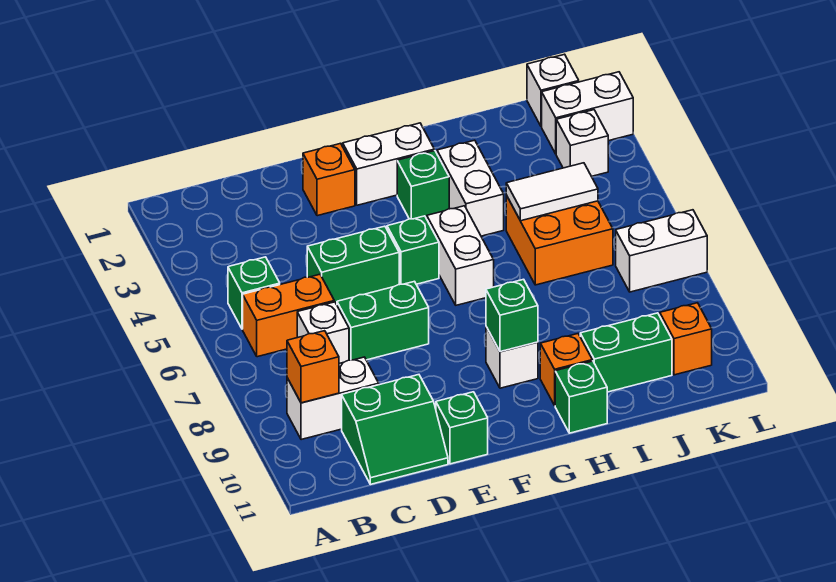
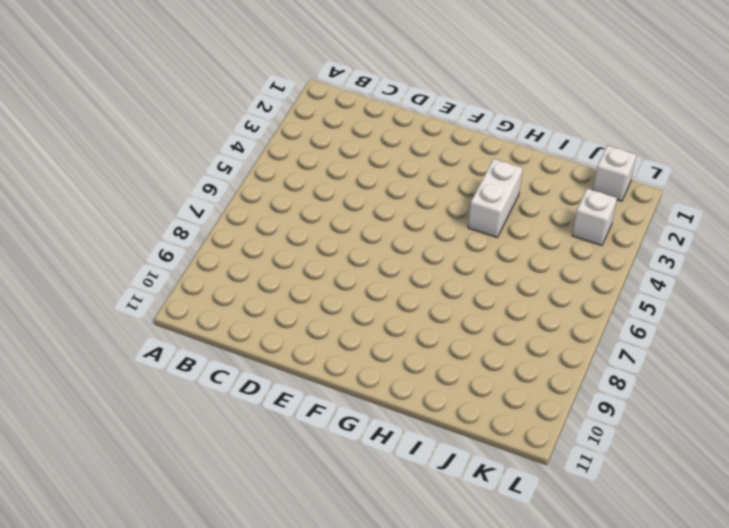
none -> green brick B5 level 1
none -> orange brick B6:C6 level 1
none -> white brick B9:C9 level 1

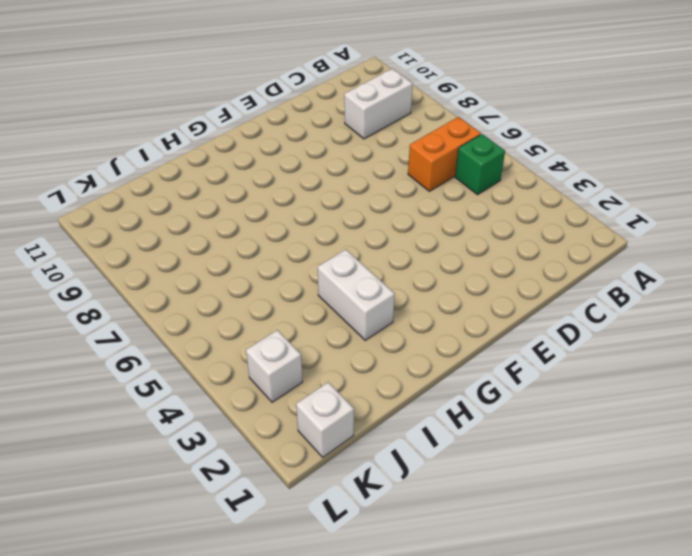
none -> white brick C7 level 1
none -> green slope C10:D11 level 1 top 10
none -> green brick D5:E5 level 1

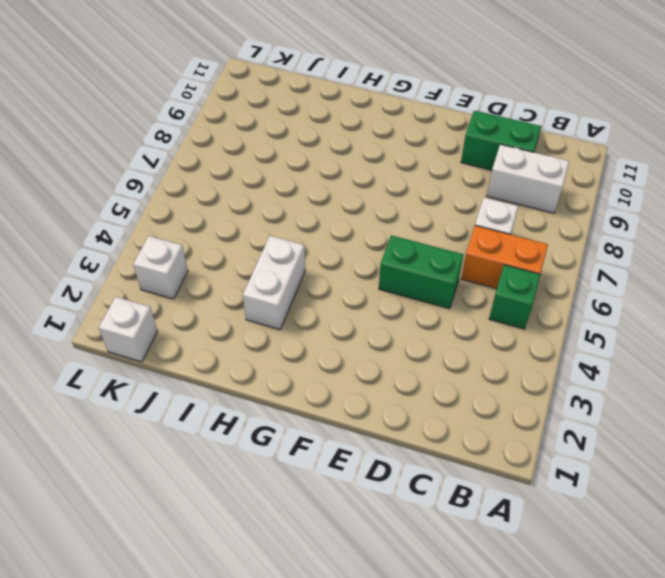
none -> green brick D7:E7 level 1
none -> orange brick E2 level 1
none -> green brick E11 level 1

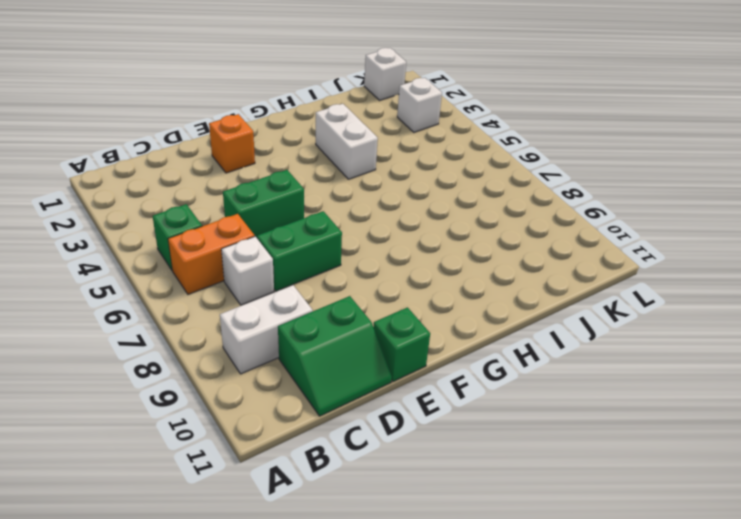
none -> white brick F2:G2 level 1
none -> green brick F5 level 1
none -> green brick G3 level 1

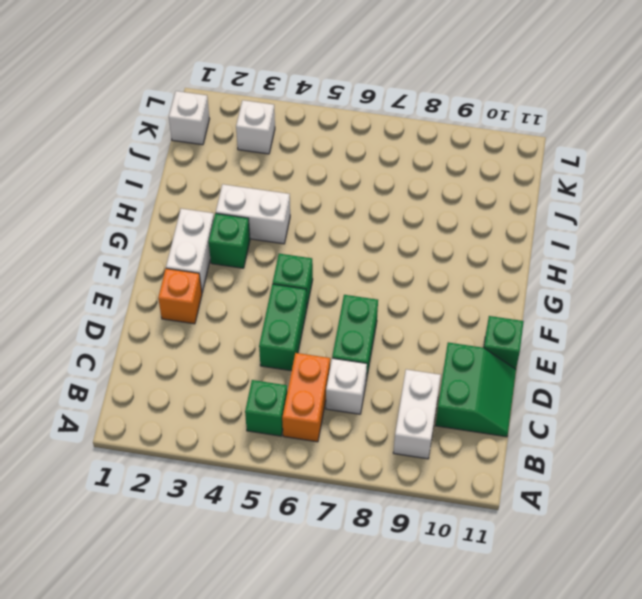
none -> white brick G5:G6 level 1
none -> white brick G9 level 1
none -> orange brick H10 level 1

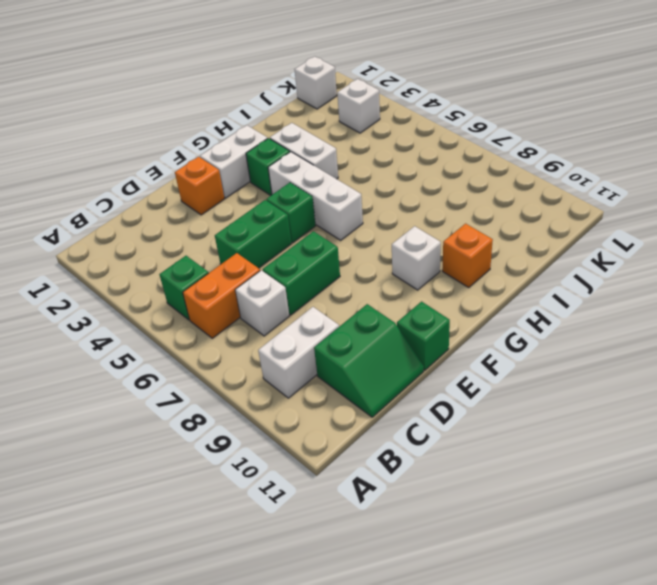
white brick G4:G6 level 1 -> white brick G5:G6 level 1
none -> green brick H11 level 1
none -> orange brick I5:J6 level 1
none -> green brick I10:J10 level 1

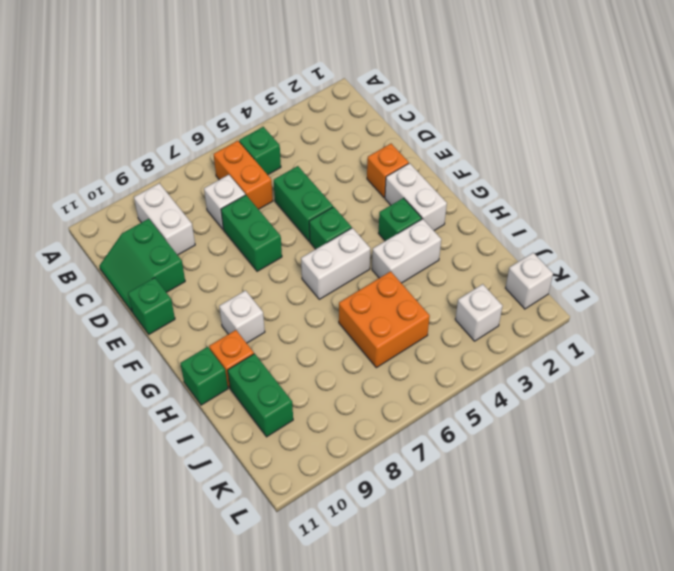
none -> white brick K2:L2 level 1
none -> white brick K7:L7 level 1
none -> orange brick K10 level 1

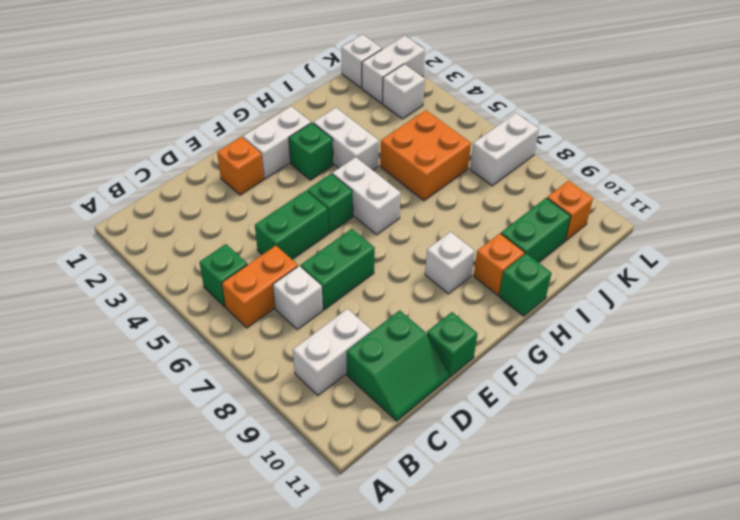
none -> orange brick B9 level 2
none -> green brick G9 level 2
none -> white tile I5:J5 level 2

